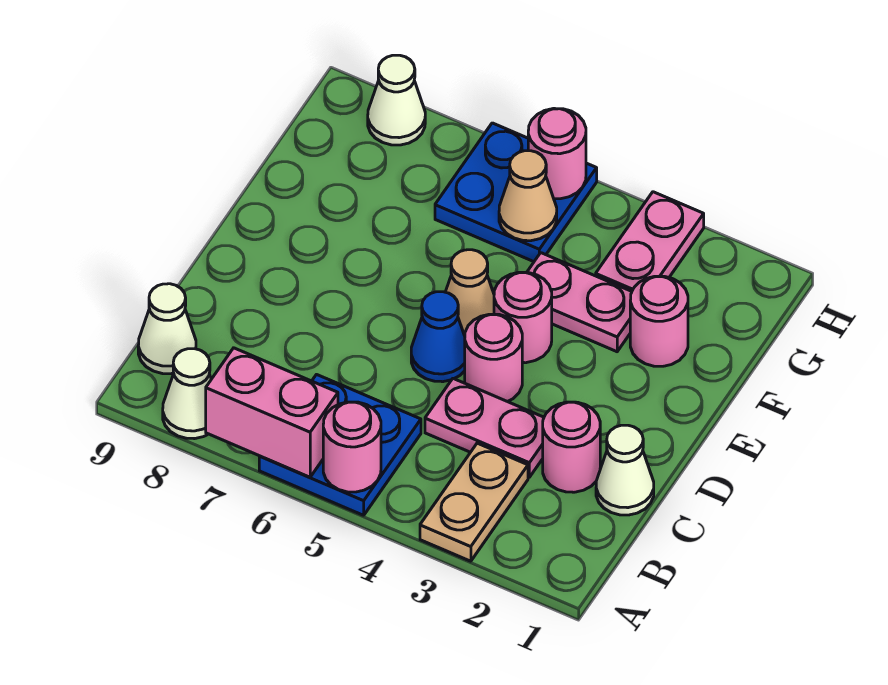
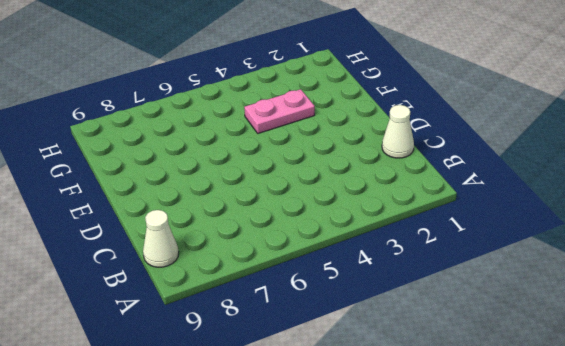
none -> tan plate A3:B3 level 1
none -> blue plate A5:B6 level 1
none -> white cone A8 level 1

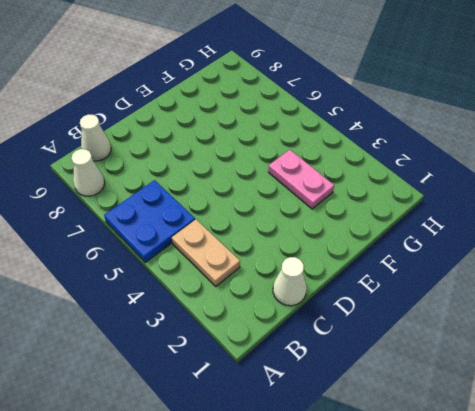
tan plate B3:B4 level 1 -> tan plate A3:B3 level 1
none -> pink round brick C2 level 1
none -> pink plate C3:C4 level 1
none -> pink round brick D4 level 1

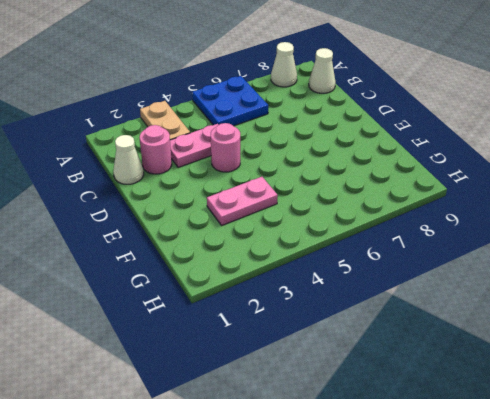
none -> blue cone D5 level 1
none -> pink round brick E4 level 1
none -> tan cone E5 level 1

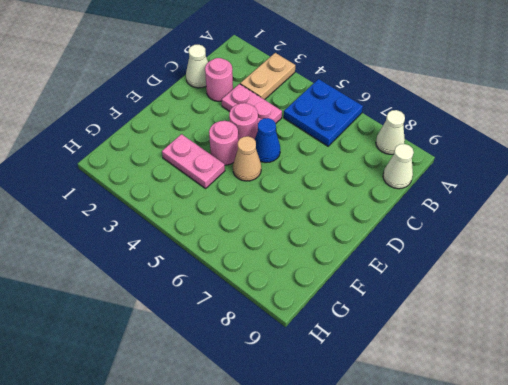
none -> pink round brick F2 level 1
none -> pink plate G3:H3 level 1
none -> blue plate G5:H6 level 1

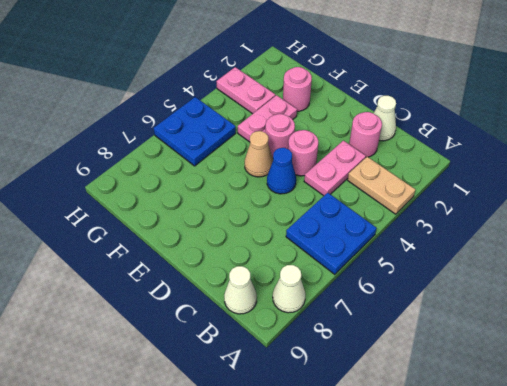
none -> white cone H8 level 1
none -> pink round brick A5 level 2
none -> pink brick A6:A7 level 2

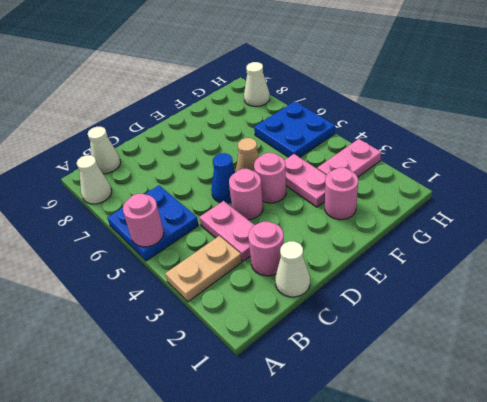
none -> pink brick A6:A7 level 2
none -> tan cone G5 level 2
none -> pink round brick H5 level 2

